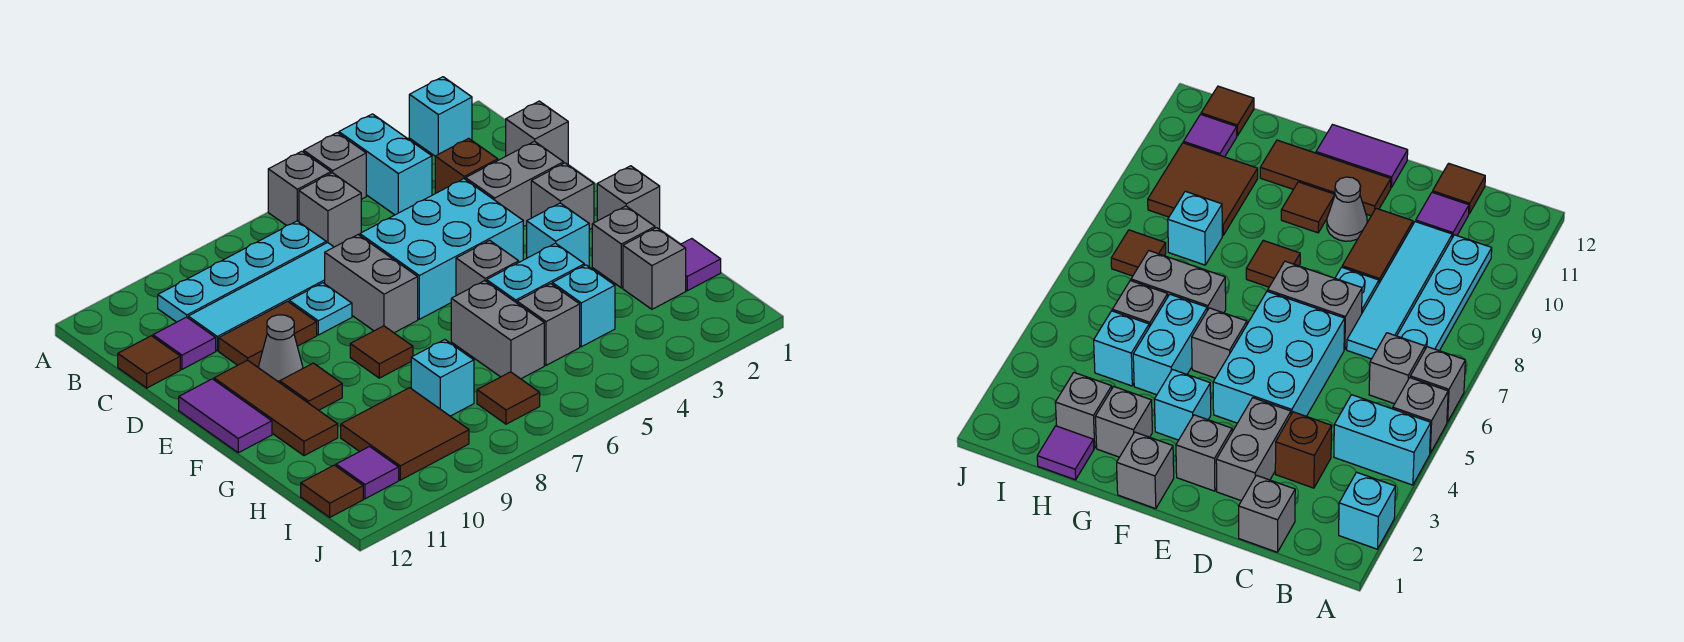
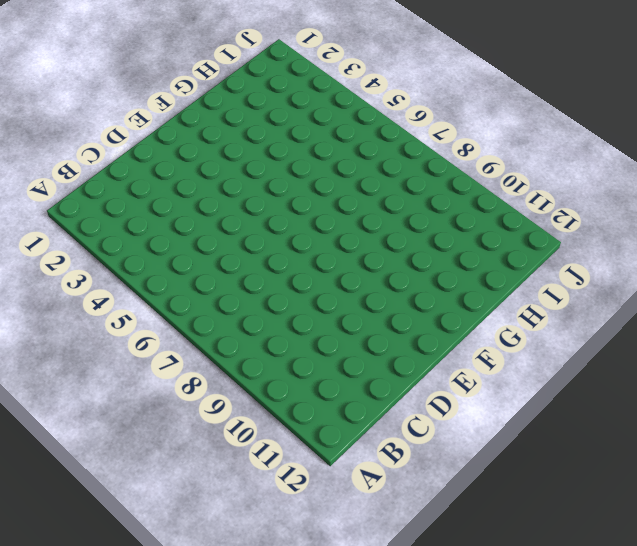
none -> cyan brick A2 level 1
none -> cyan brick A4:B4 level 1
none -> grey brick A5 level 1
none -> grey brick A6 level 1

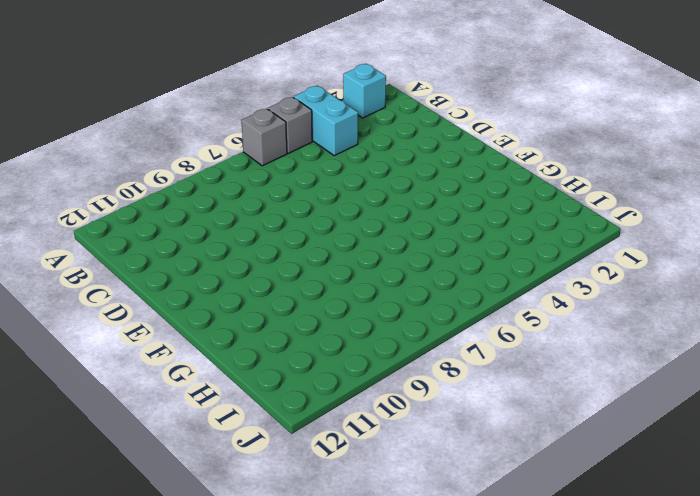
none -> grey brick B6 level 1
none -> cyan plate B7:B10 level 1
none -> grey brick C1 level 1
none -> brown brick C3 level 1

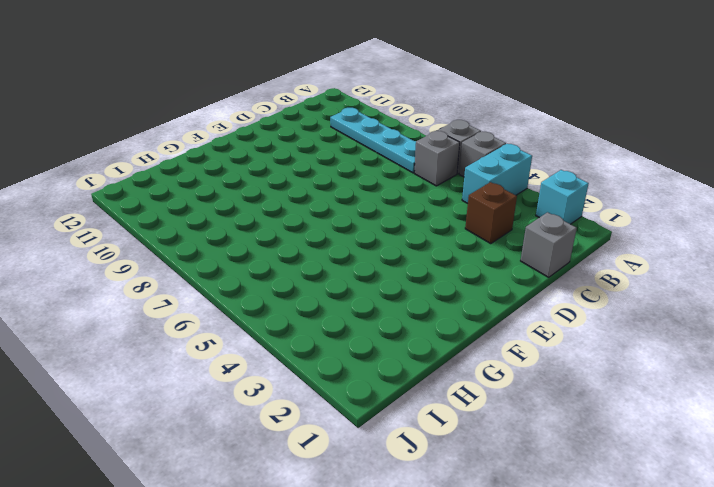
none -> cyan tile C7:C10 level 1
none -> purple tile C11 level 1
none -> brown tile C12 level 1
none -> grey brick D2:D3 level 1

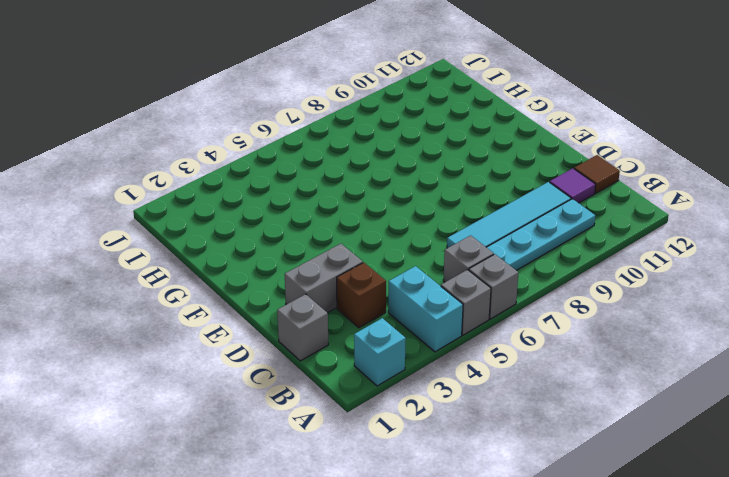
none -> cyan brick D4:E6 level 1
none -> grey brick D7:E7 level 1
none -> cyan plate D8 level 1
none -> brown tile D9:D10 level 1

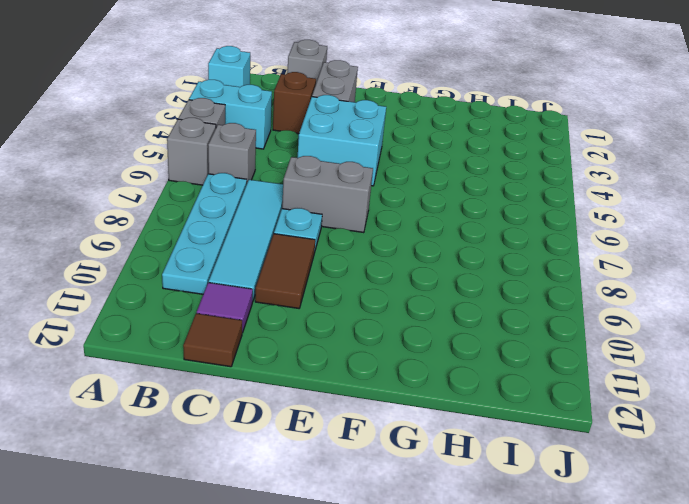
cyan brick D4:E5 level 1 -> cyan brick D4:E6 level 1
none -> grey brick E2 level 1
none -> grey cone E10 level 1
none -> brown tile E11:G11 level 1
none -> purple tile E12:F12 level 1

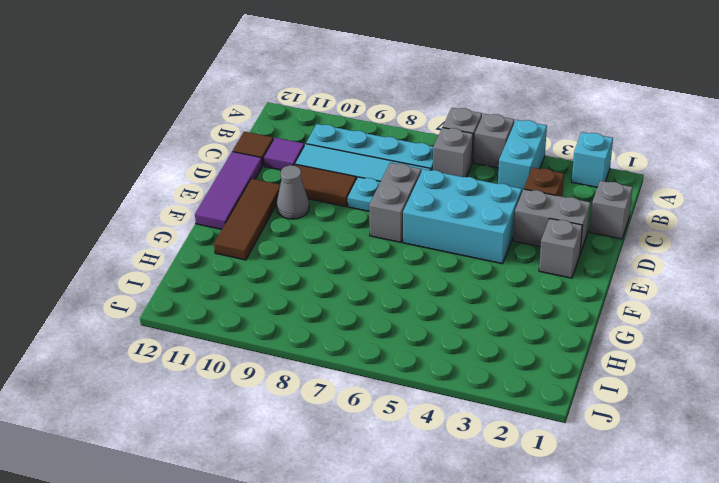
purple tile D12:F12 level 1 -> purple tile E12:F12 level 1
none -> grey brick F1 level 1
none -> cyan brick F3 level 1
none -> grey brick F5 level 1
none -> brown tile F8 level 1

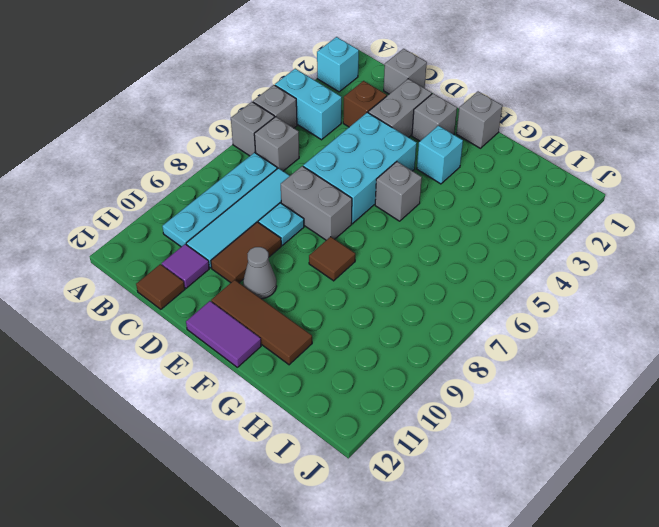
none -> brown tile F10 level 1
none -> grey brick G2 level 1
none -> cyan brick G4:G5 level 1
none -> grey brick G6:H6 level 1

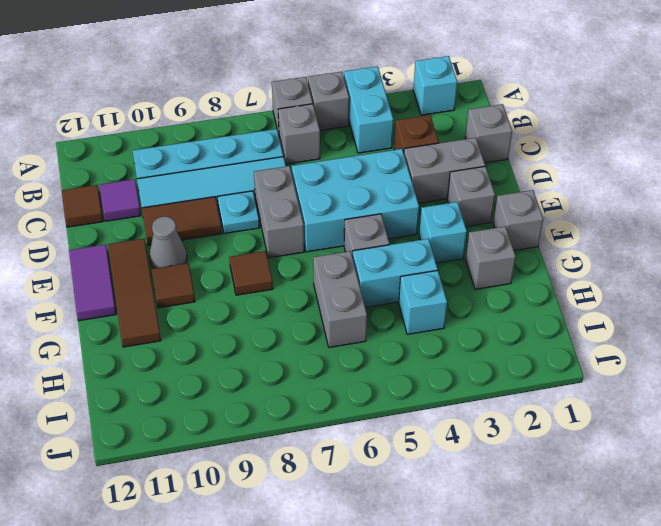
none -> purple tile H1 level 1
none -> grey brick H2 level 1
none -> grey brick H5 level 1
none -> cyan brick H8 level 1

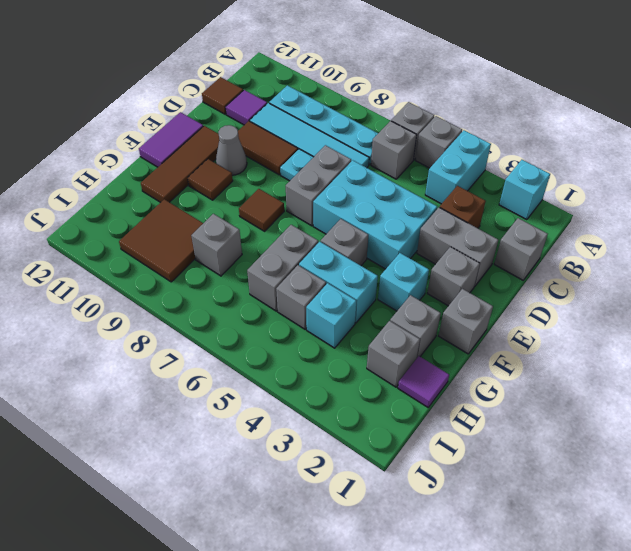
grey brick H8 level 1 -> cyan brick H8 level 1
none -> brown tile I7 level 1
none -> purple tile I11 level 1
none -> brown tile I12 level 1

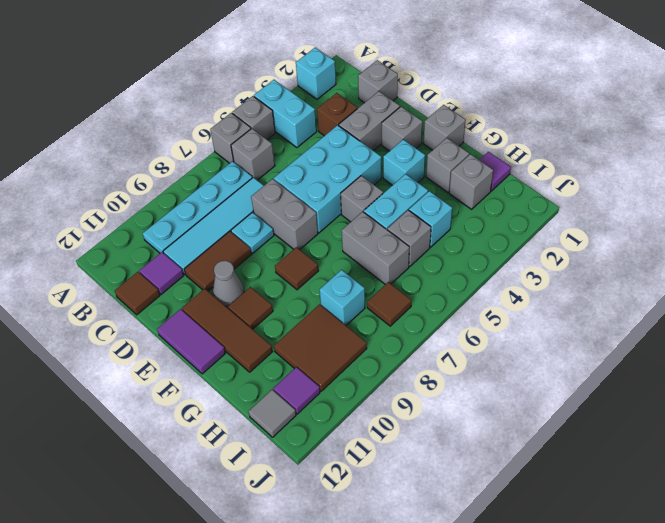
grey tile I12 level 1 -> brown tile I12 level 1

